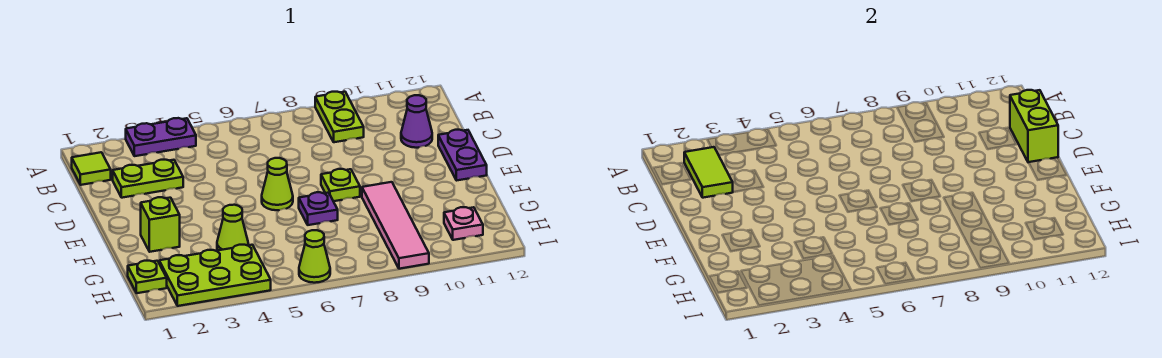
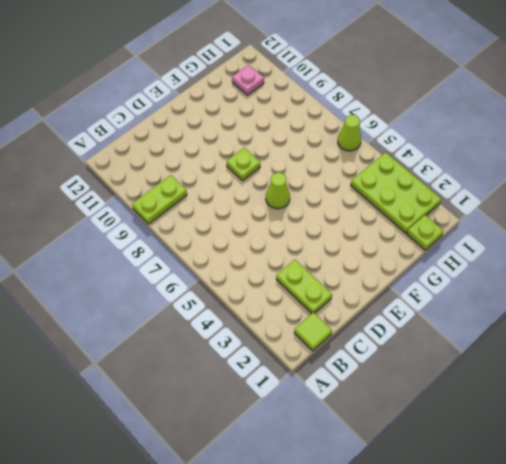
none -> purple plate A3:A4 level 1
none -> purple cone C11 level 1
none -> purple plate D12:E12 level 1

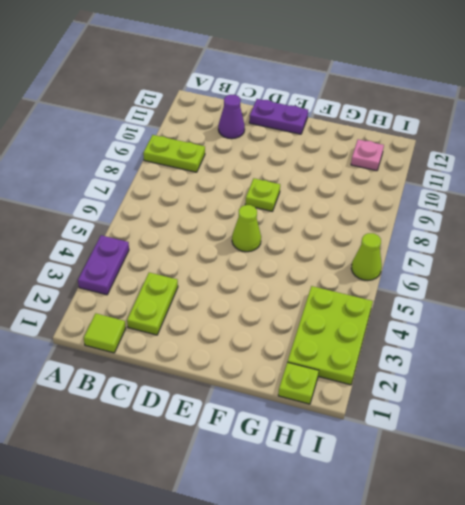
none -> lime brick F2 level 1
none -> purple plate F7 level 1
none -> pink tile F9:I9 level 1

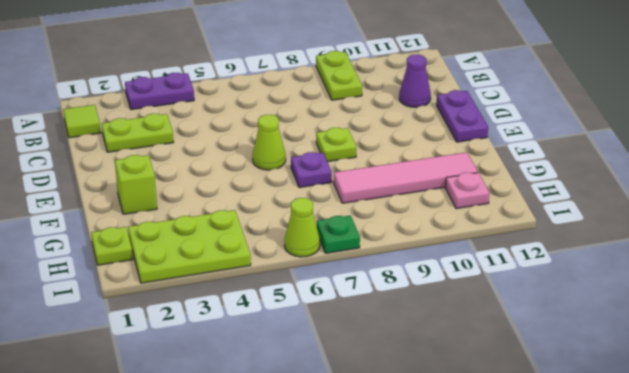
pink tile G8:G11 level 1 -> pink tile F9:I9 level 1
green plate I7 level 1 -> none
none -> lime cone G4 level 1
none -> lime tile B2:C2 level 2
none -> lime brick C12:D12 level 2

